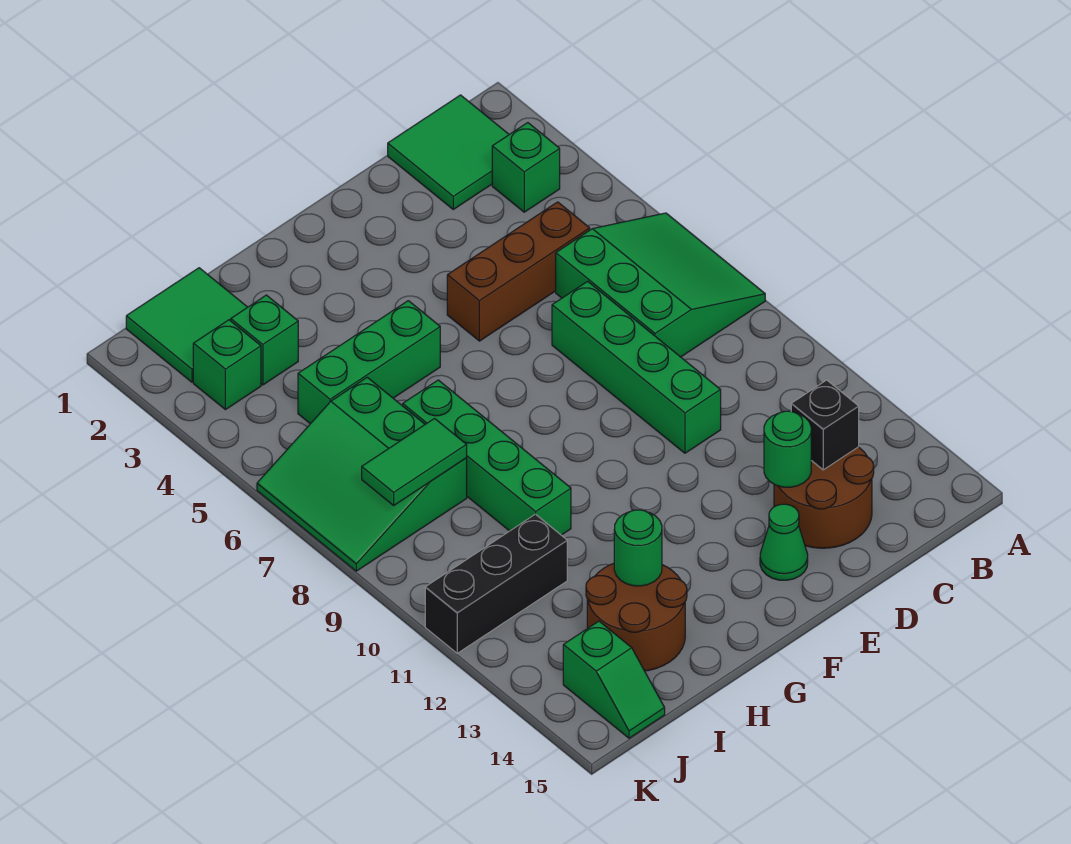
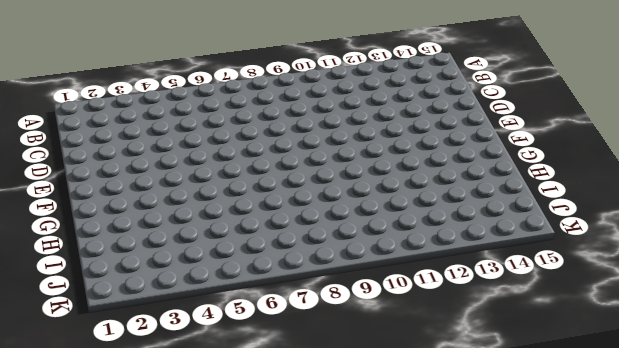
none -> green slope A6:C8 level 1 top C
none -> green tile B1:C2 level 1
none -> green brick B3 level 1

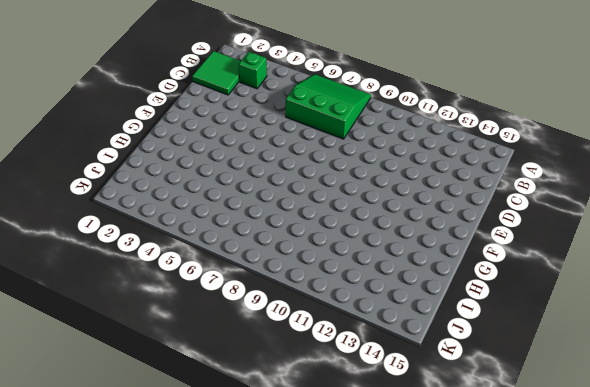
none -> brown brick C5:E5 level 1
none -> brown round brick C13:D14 level 1
none -> green brick D7:D10 level 1

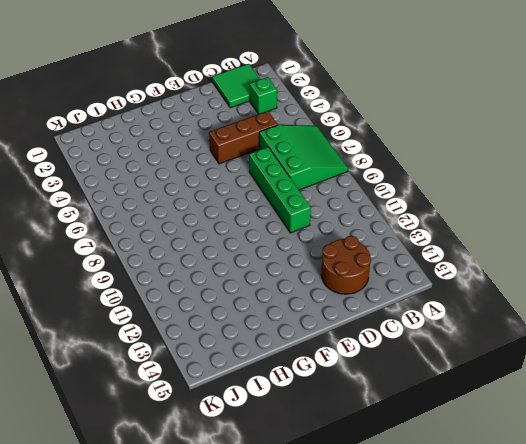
none -> green cone E14 level 1
none -> green brick G5:I5 level 1
none -> green brick H7:H10 level 1

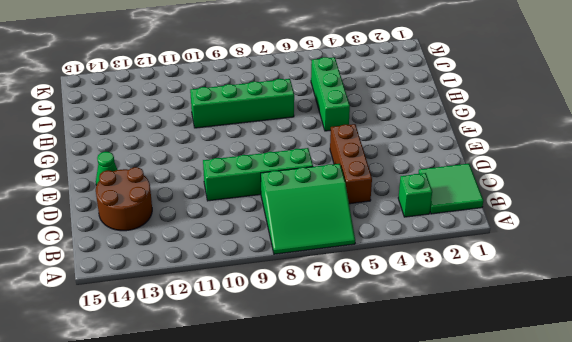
none -> brown round brick H13:I14 level 1
none -> green tile I1:J2 level 1
none -> green brick I3 level 1

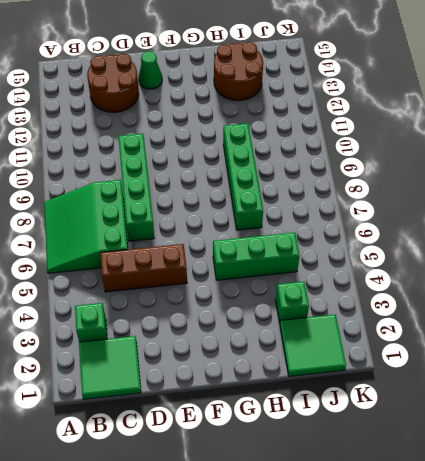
none -> green slope I6:K8 level 1 top I
none -> black brick I11:K11 level 1
none -> green brick J3 level 1

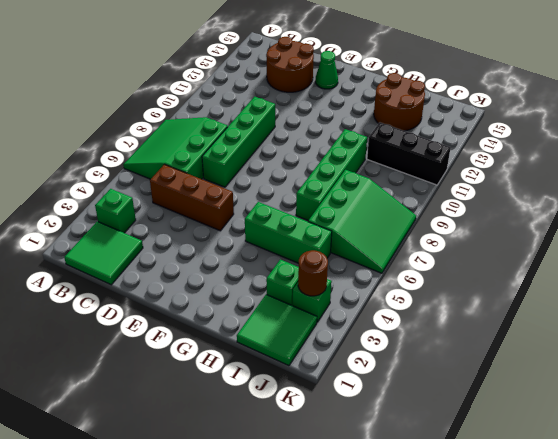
brown round brick J3 level 2 -> none
none -> green slope J14:J15 level 1 top 14
none -> black brick C13 level 2
none -> green round brick D13 level 2

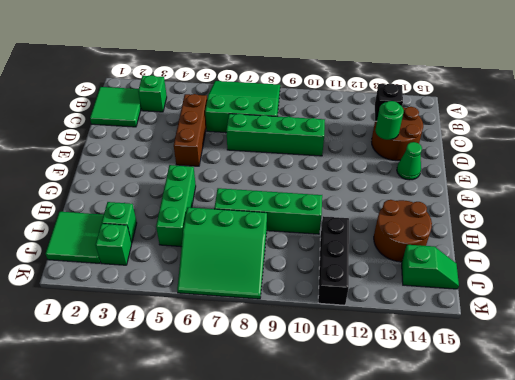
none -> green round brick H13 level 2
none -> green tile I8:J8 level 2

